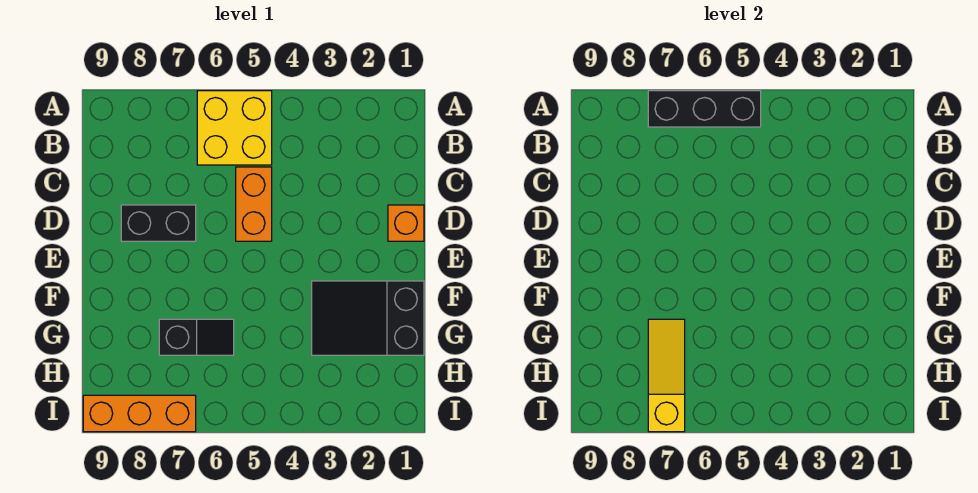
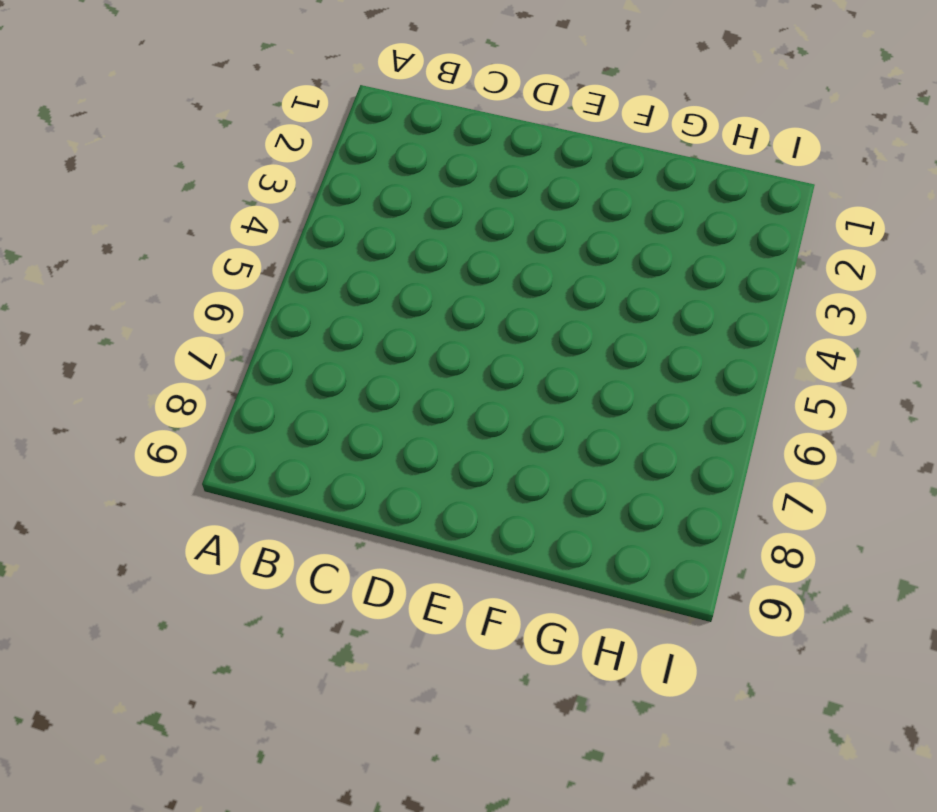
none -> yellow brick A5:B6 level 1
none -> orange brick C5:D5 level 1

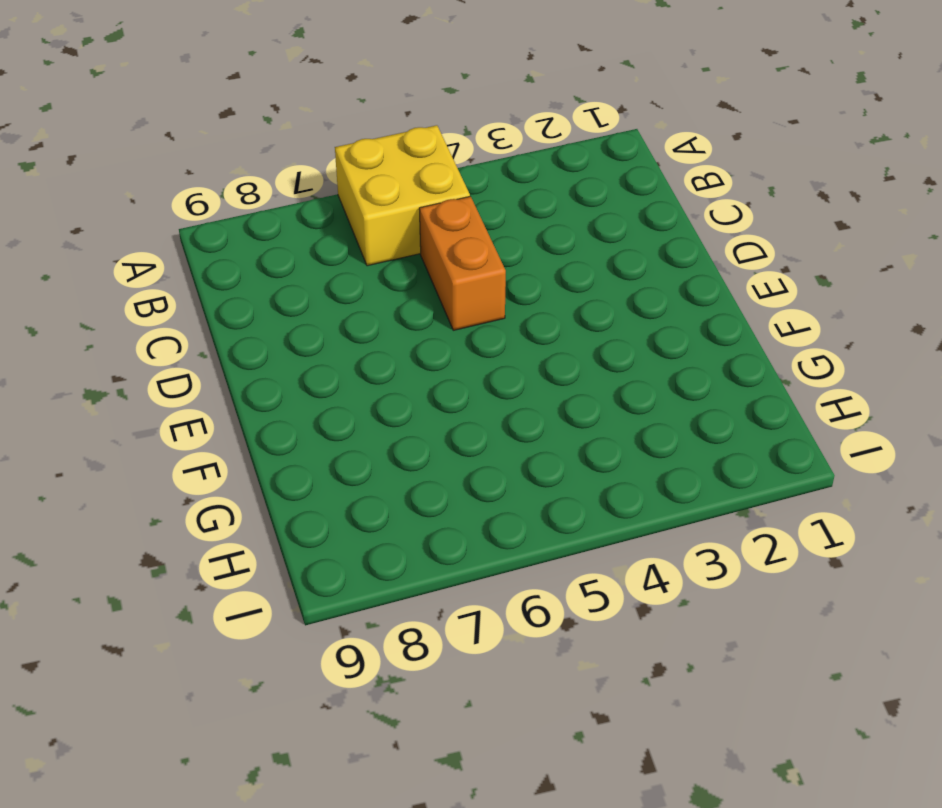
none -> orange brick D1 level 1
none -> black brick D7:D8 level 1

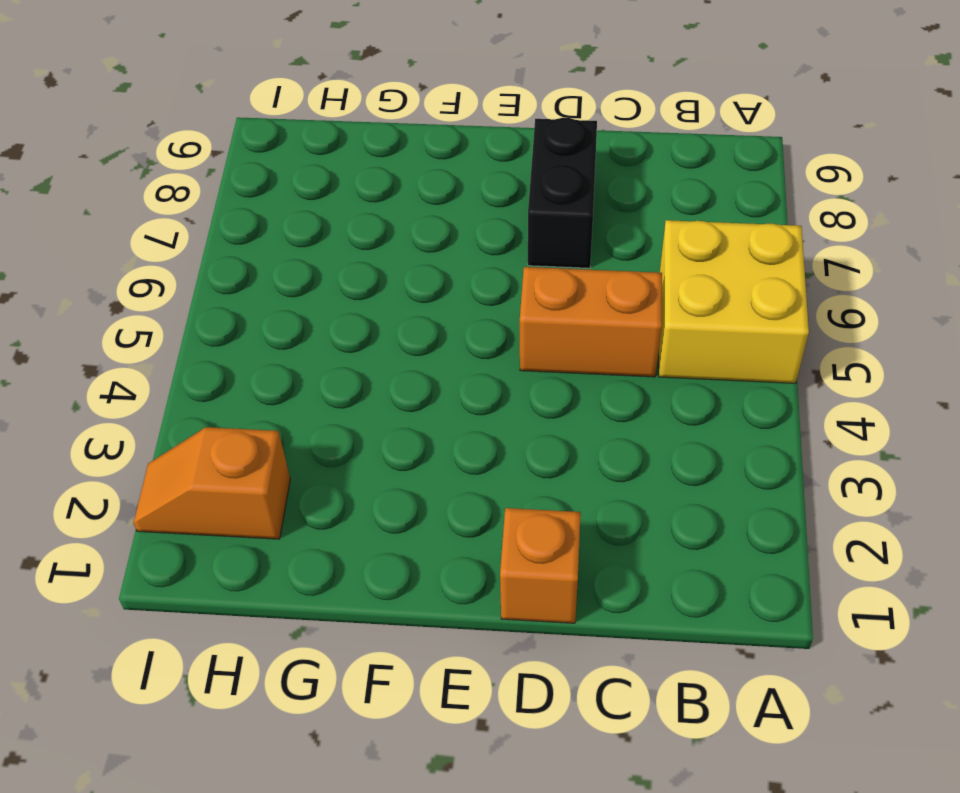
orange slope H2:I2 level 1 top H -> none
none -> black slope F1:G3 level 1 top 1
none -> black slope G6:G7 level 1 top 7

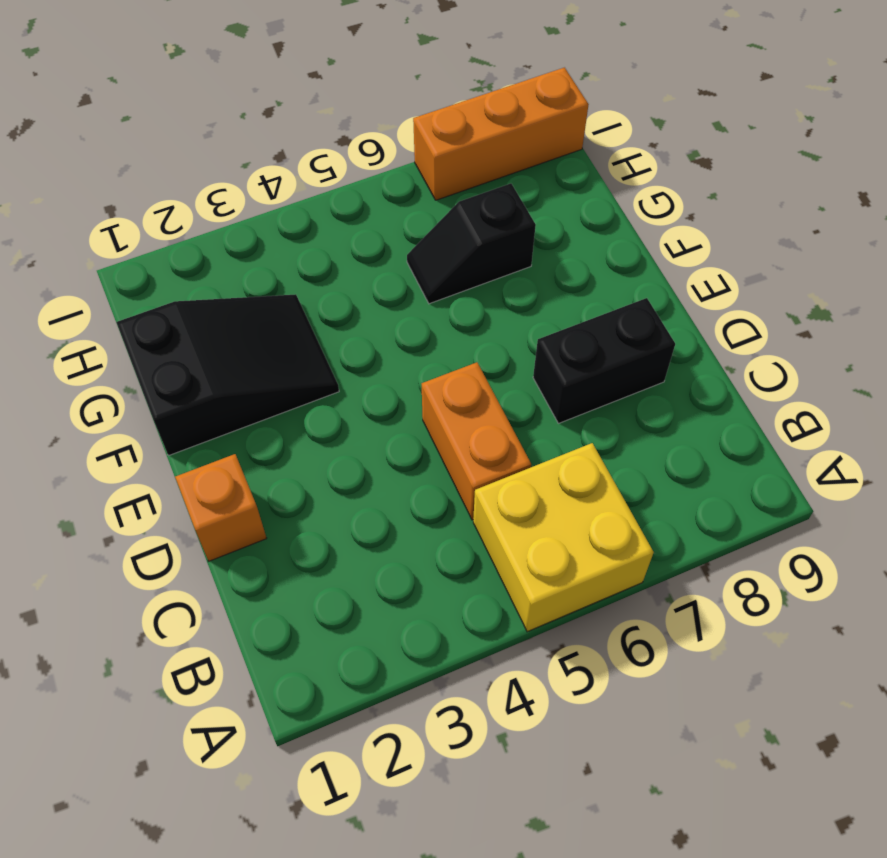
none -> black brick A5:A7 level 2
none -> yellow slope G7:I7 level 2 top I

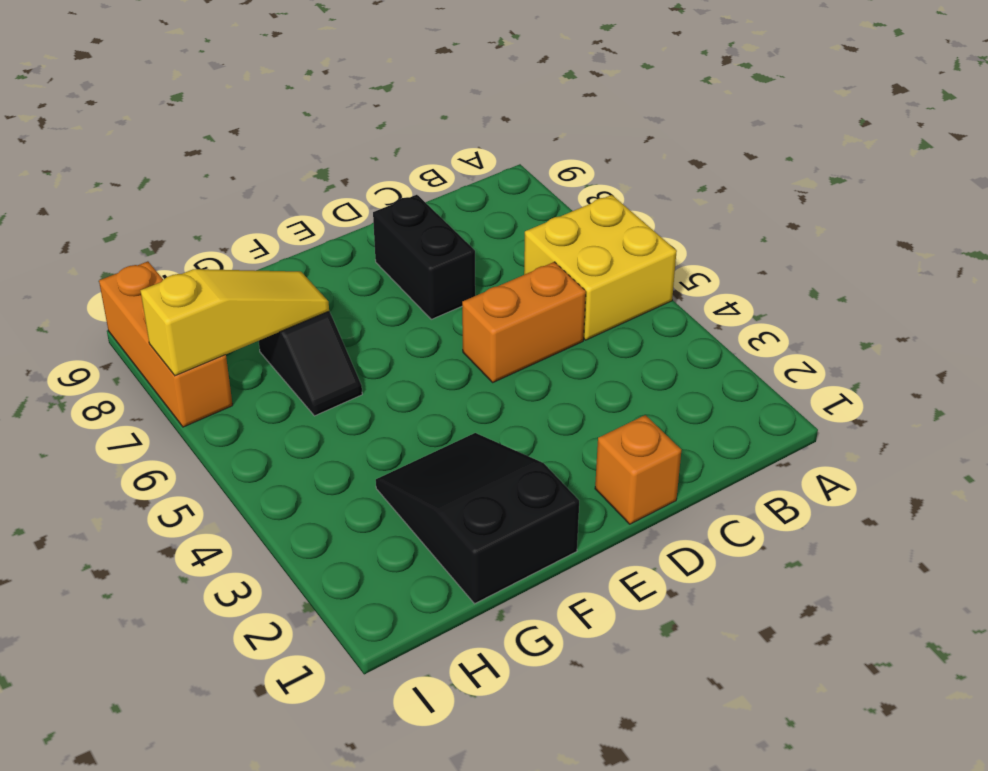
none -> black brick A5:A7 level 2

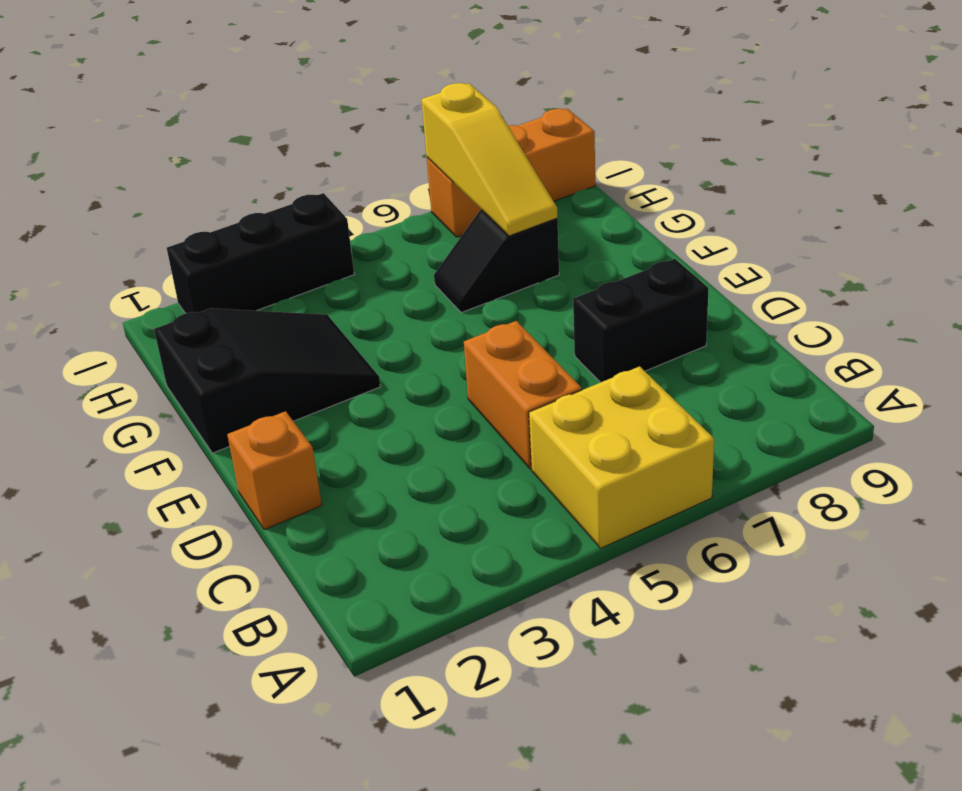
black brick I2:I4 level 1 -> black brick A5:A7 level 2

